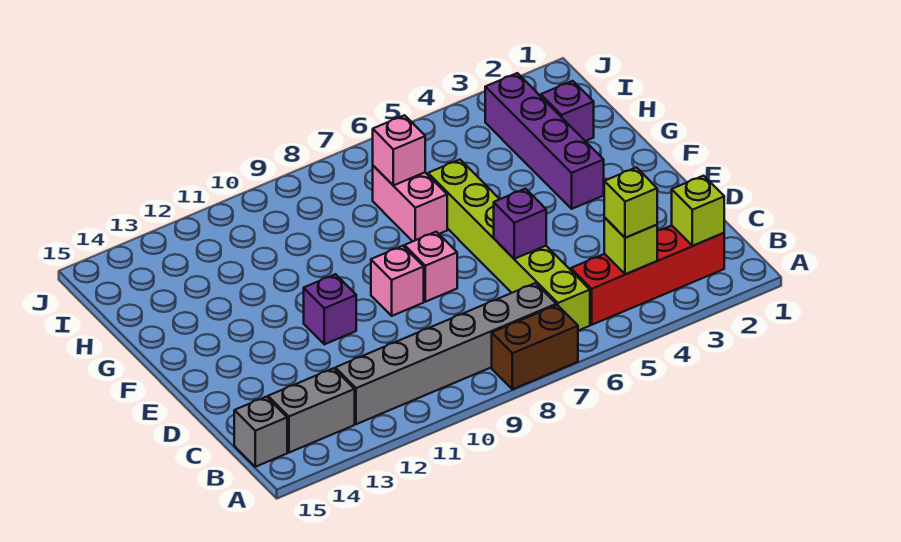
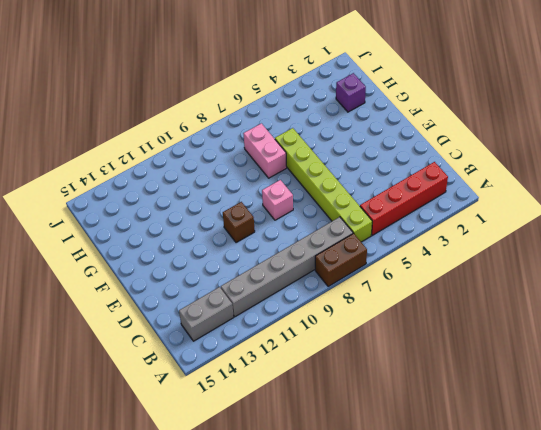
brown brick E10 level 1 -> none
none -> grey brick B15 level 1
none -> pink brick E9 level 1
none -> purple brick E11 level 1

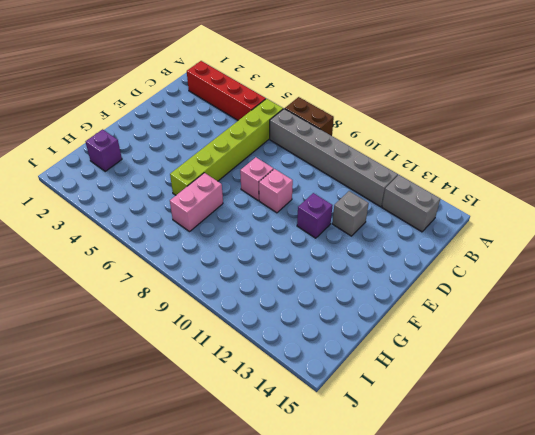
grey brick D12 level 1 -> grey brick B15 level 1
none -> purple brick F3:I3 level 1
none -> lime brick B2 level 2
none -> lime brick B4 level 2

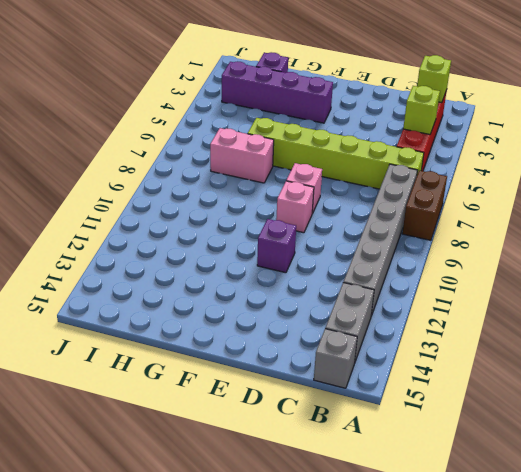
none -> purple brick D6 level 2
none -> pink brick H7 level 2
none -> lime brick B4 level 3

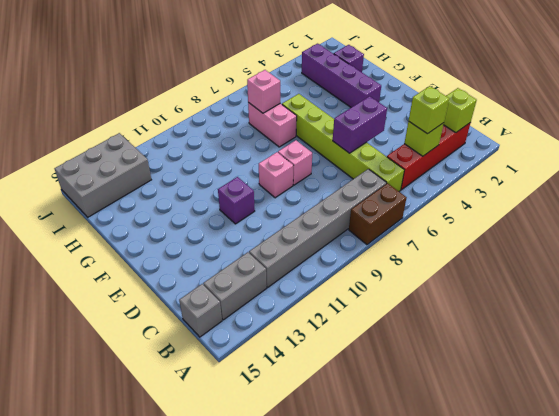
purple brick D5:D6 level 2 -> purple brick D6 level 2
grey brick I13:J15 level 1 -> none

